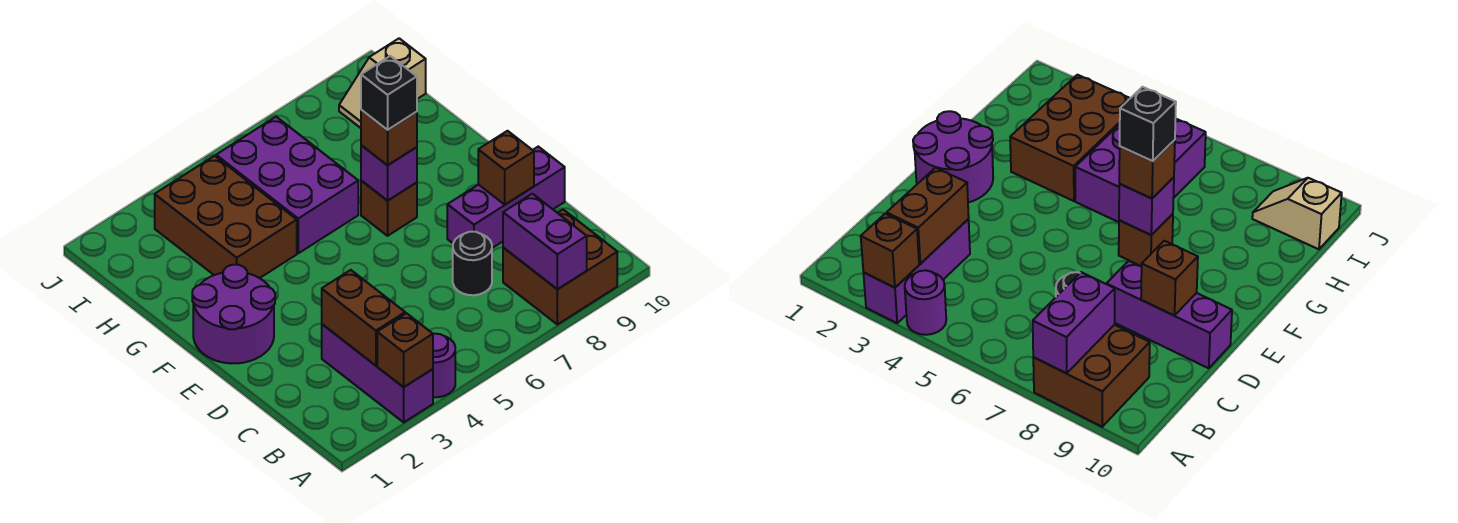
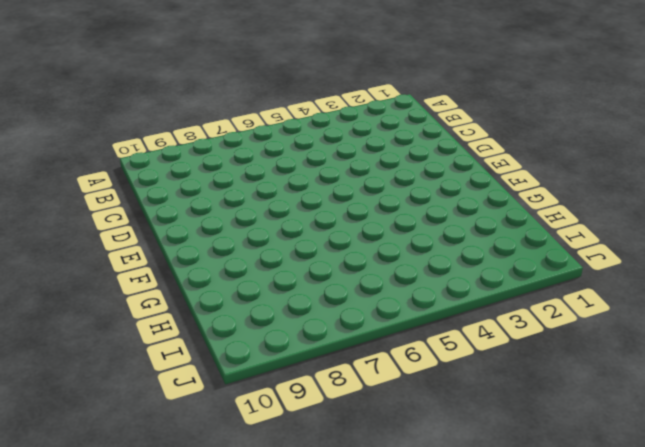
none -> purple brick A3:C3 level 1
none -> purple round brick A4 level 1
none -> brown brick A8:B9 level 1

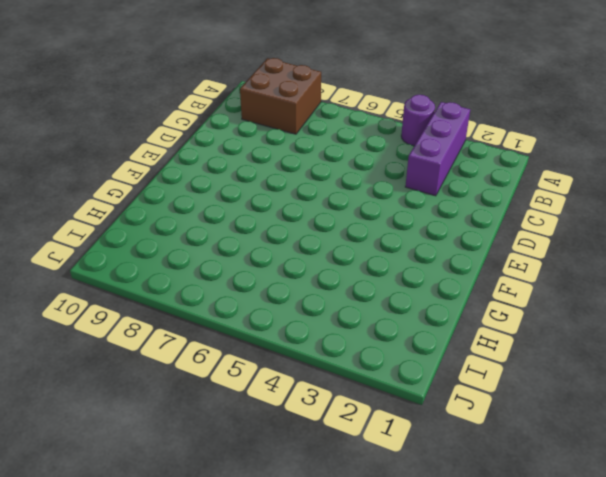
none -> black round brick C7 level 1
none -> purple brick D8:D10 level 1
none -> purple round brick E1:F2 level 1

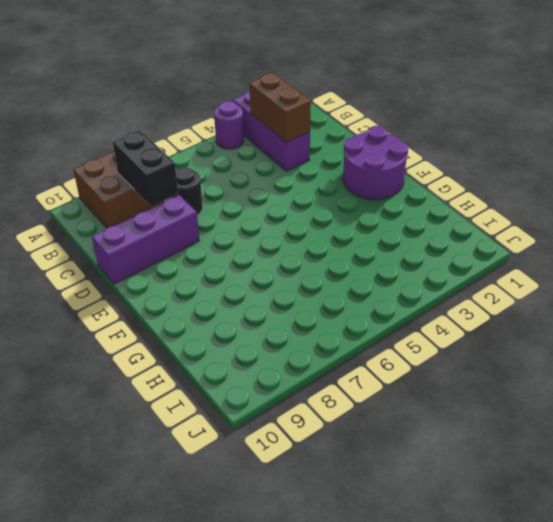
black brick B8:C8 level 2 -> purple brick A8:B8 level 2
none -> brown brick F7 level 1
none -> brown brick G3:I4 level 1
none -> purple brick G5:I6 level 1

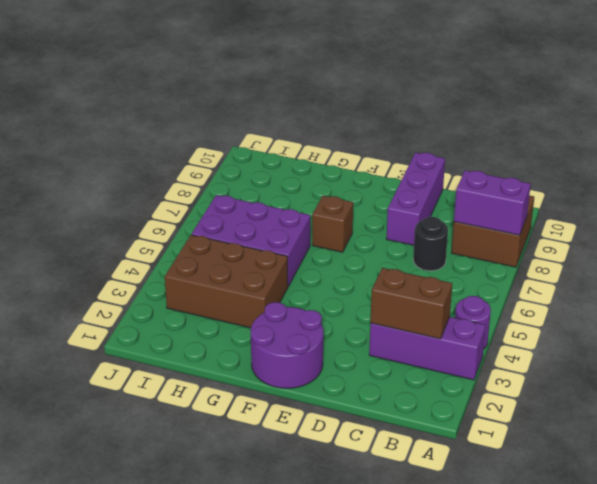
none -> tan slope I9:I10 level 1 top 10
none -> brown brick A3 level 2
none -> brown brick D9 level 2

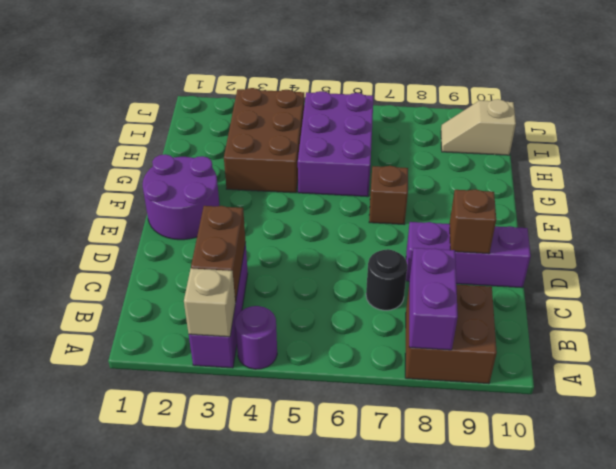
tan brick A3 level 2 -> brown brick A3 level 2
none -> purple brick F7 level 2
none -> brown brick F7 level 3
none -> black brick F7 level 4

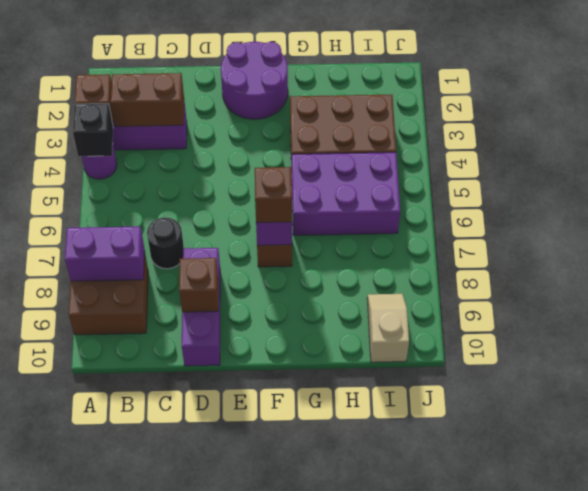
black brick A4 level 2 -> black brick F7 level 4

